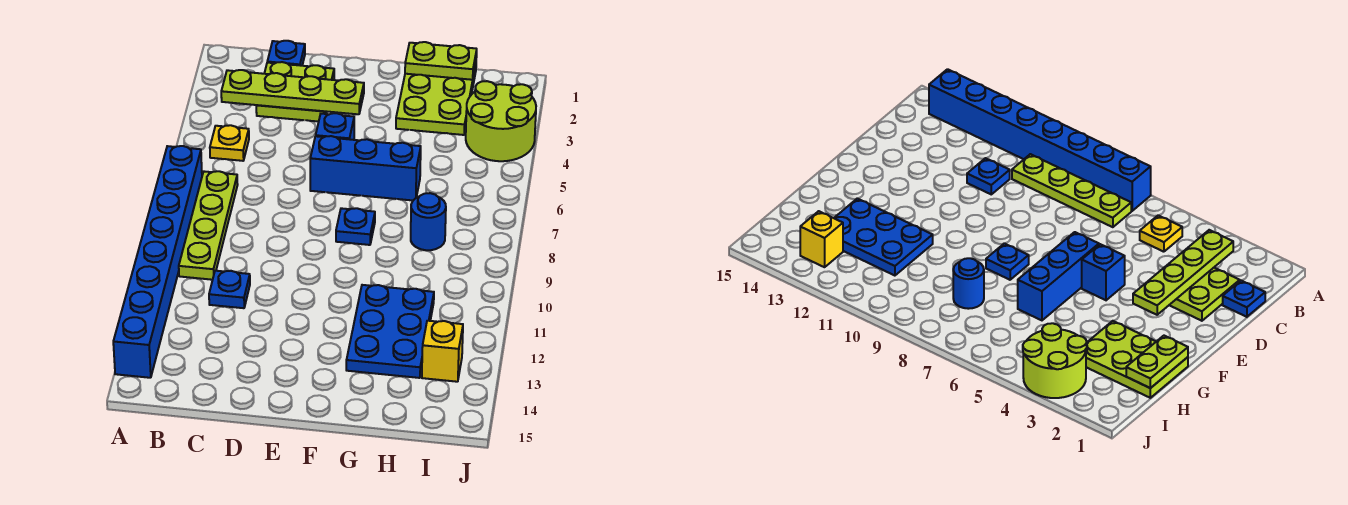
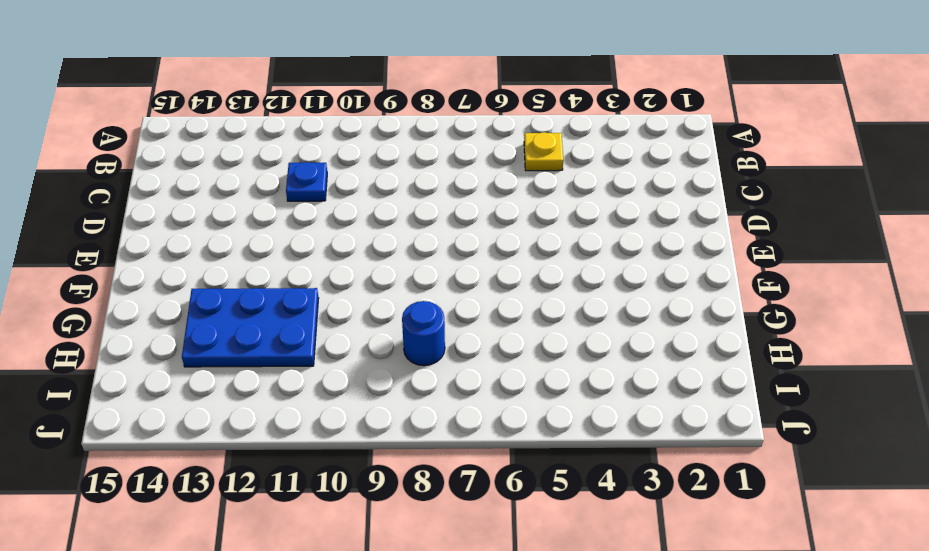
none -> blue brick A7:A14 level 1
none -> lime plate B7:B10 level 1
none -> blue plate C1 level 1

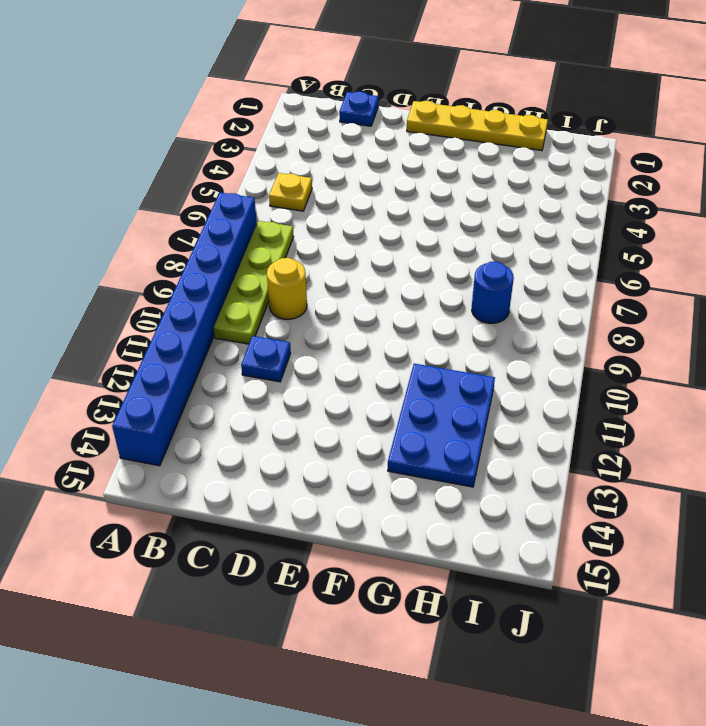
yellow round brick C9 level 1 -> none
yellow plate E1:H1 level 1 -> lime plate G1:H3 level 1
none -> lime plate C2:D3 level 1
none -> blue brick E5 level 1
none -> blue brick E6:G6 level 1

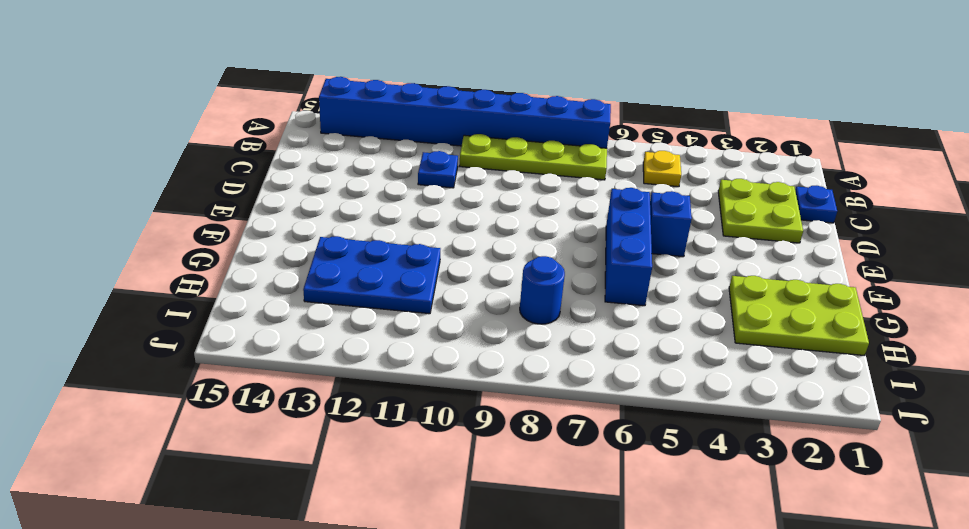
none -> blue plate F8 level 1
none -> lime round brick I3:J4 level 1
none -> yellow brick I13 level 1

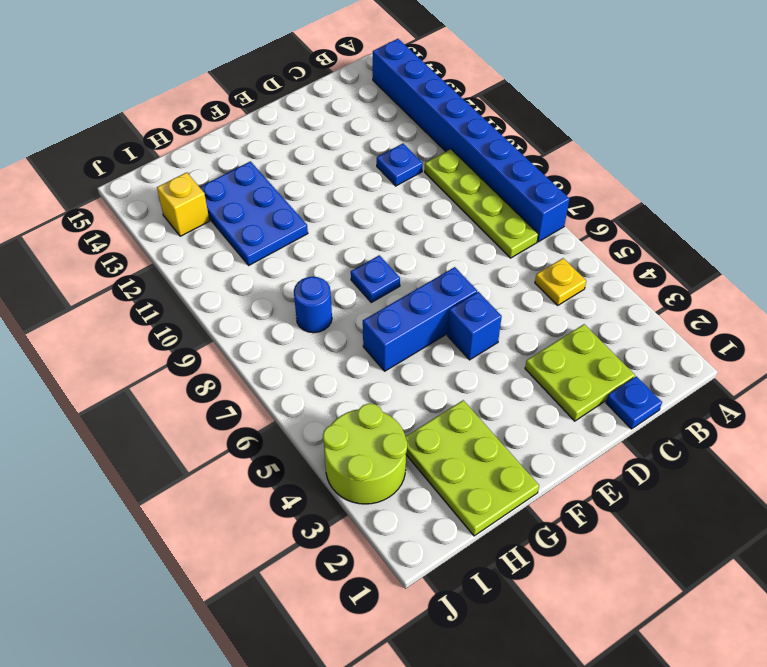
none -> lime plate B3:E3 level 2
none -> lime plate G1:H1 level 2

